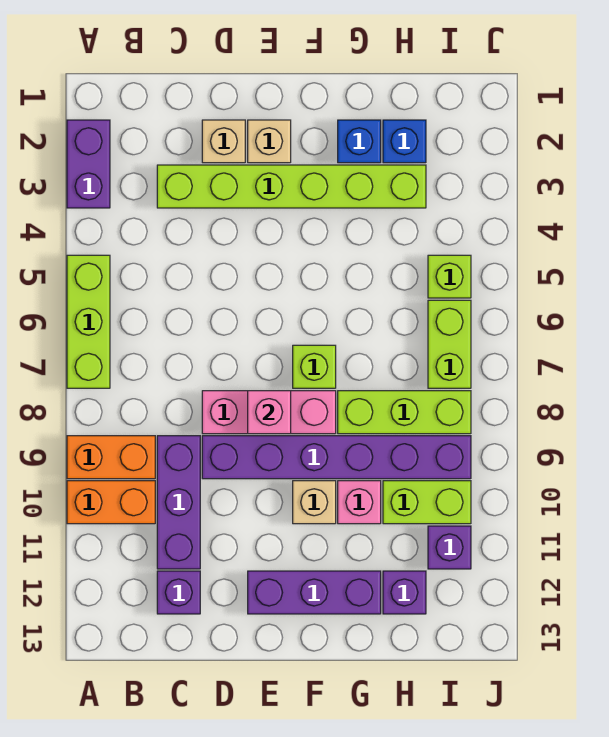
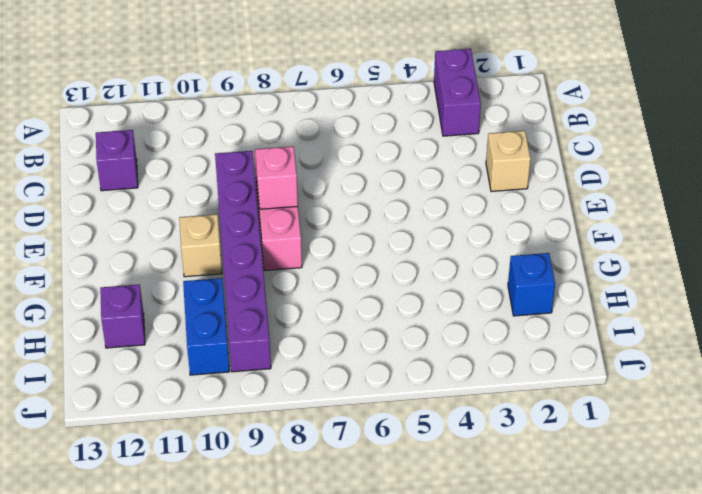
purple brick A3:B3 level 1 -> purple brick A2:A3 level 1
blue brick H10:I10 level 1 -> lime brick H10:I10 level 1
none -> lime brick A5:A7 level 1
none -> orange brick A9:B9 level 1
none -> orange brick A10:B10 level 1

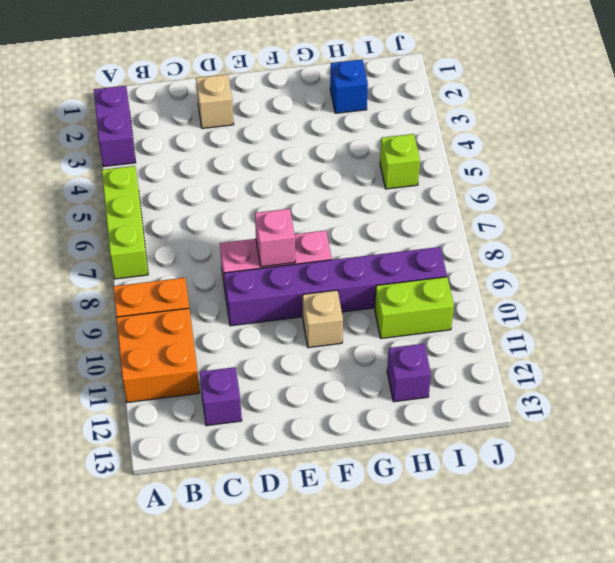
orange brick A10:B11 level 1 -> orange brick A10:B10 level 1
none -> lime brick C3:H3 level 1
none -> purple brick C9:C11 level 1
none -> tan brick E2 level 1

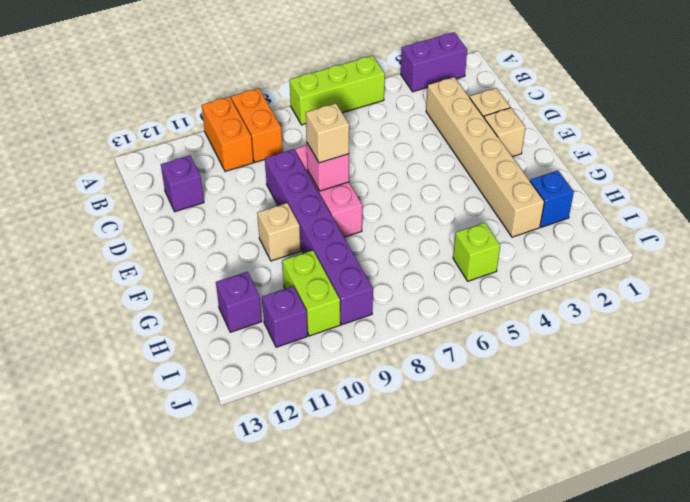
tan brick C3:H3 level 1 -> lime brick C3:H3 level 1
tan brick E8 level 3 -> none
none -> purple brick C9:C11 level 1
none -> purple brick E12:G12 level 1
none -> lime brick F7 level 1

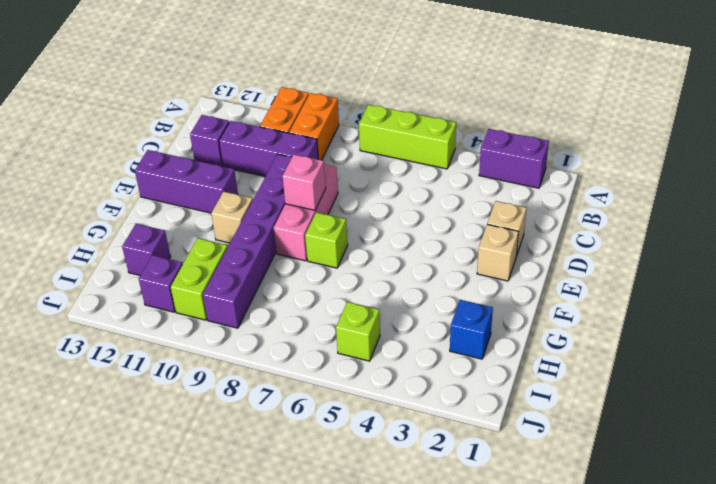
purple brick E11:E13 level 1 -> purple brick E12:G12 level 1
none -> lime brick C3:H3 level 1
none -> blue brick G2 level 1
none -> lime brick G8:I8 level 1

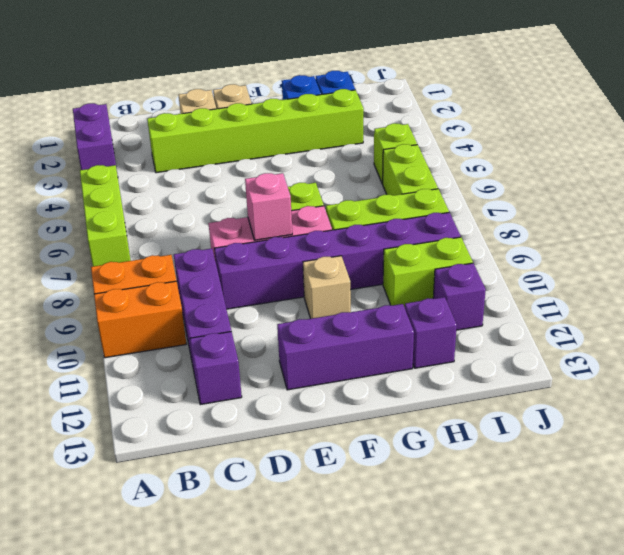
none -> pink brick G10 level 1

